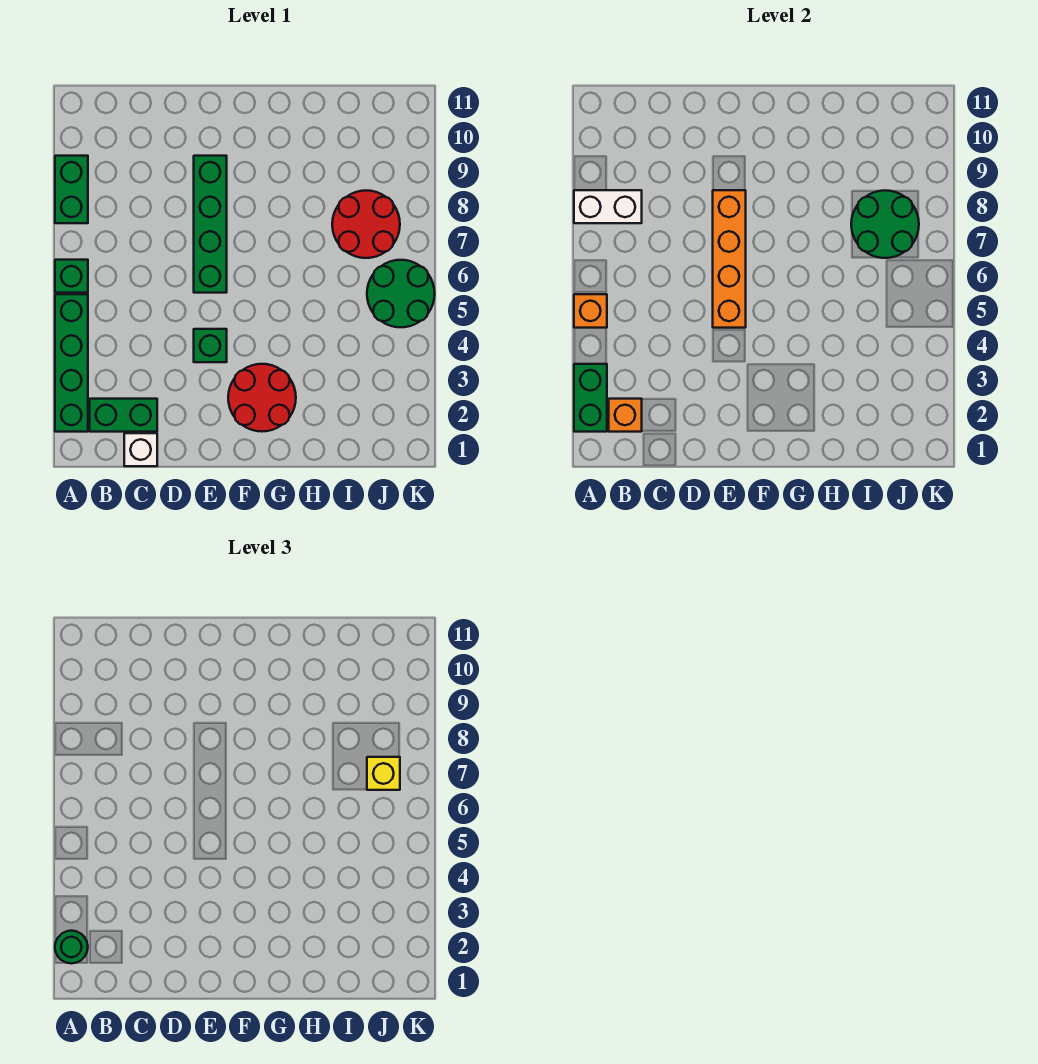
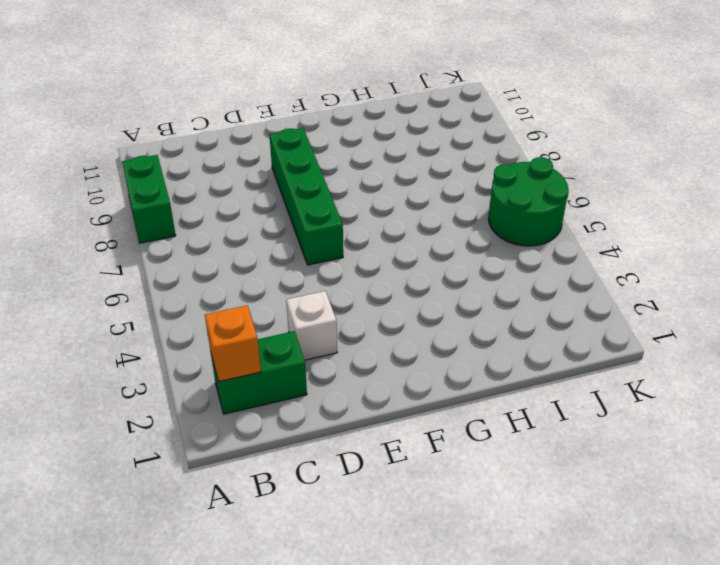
white brick D3 level 1 -> white brick C1 level 1
none -> green brick A2:A5 level 1
none -> green brick A6 level 1
none -> green brick E4 level 1

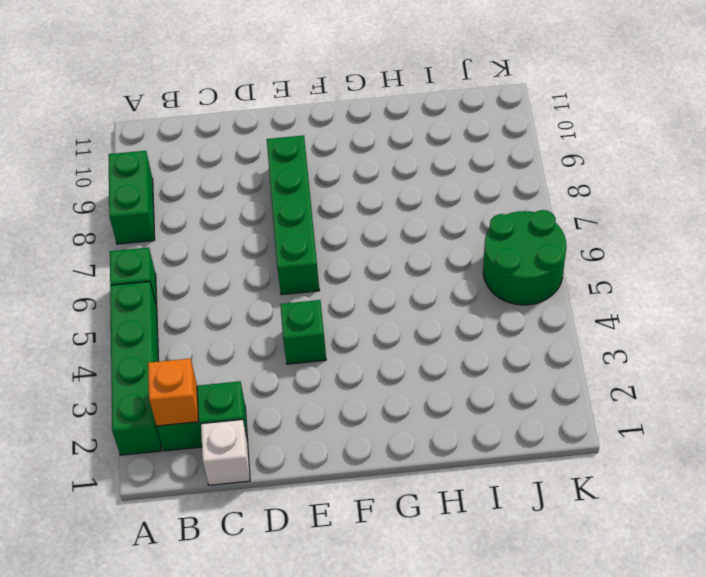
none -> red round brick F2:G3 level 1
none -> red round brick I7:J8 level 1
none -> green brick A2:A3 level 2

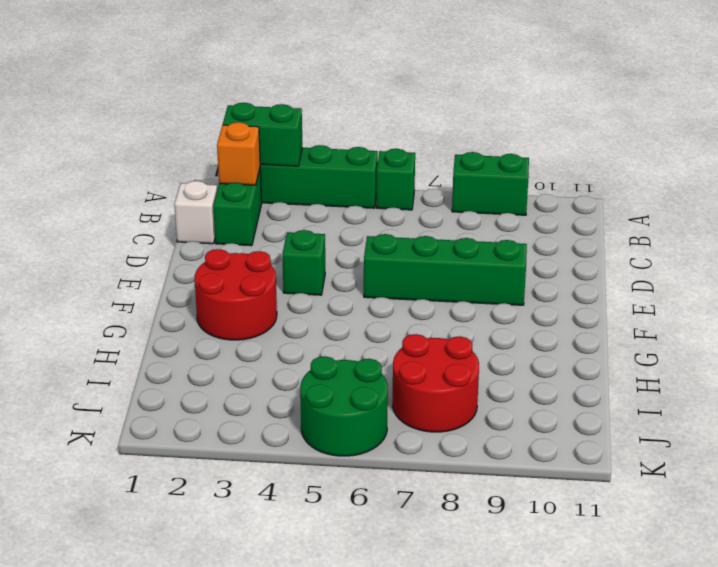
none -> orange brick A5 level 2
none -> white brick A8:B8 level 2
none -> orange brick E5:E8 level 2

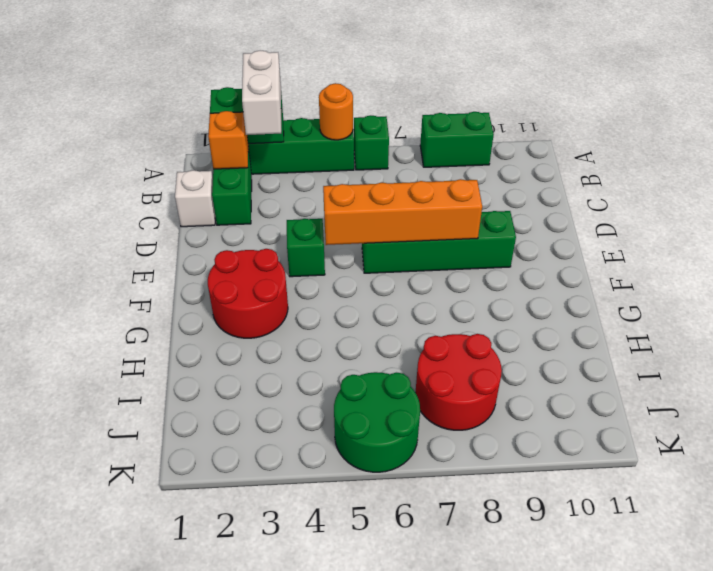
white brick A3:B3 level 3 -> white brick A8:B8 level 2
orange round brick A5 level 2 -> orange brick A5 level 2
none -> green round brick I7:J8 level 2
none -> green round brick A2 level 3
none -> yellow brick J7 level 3

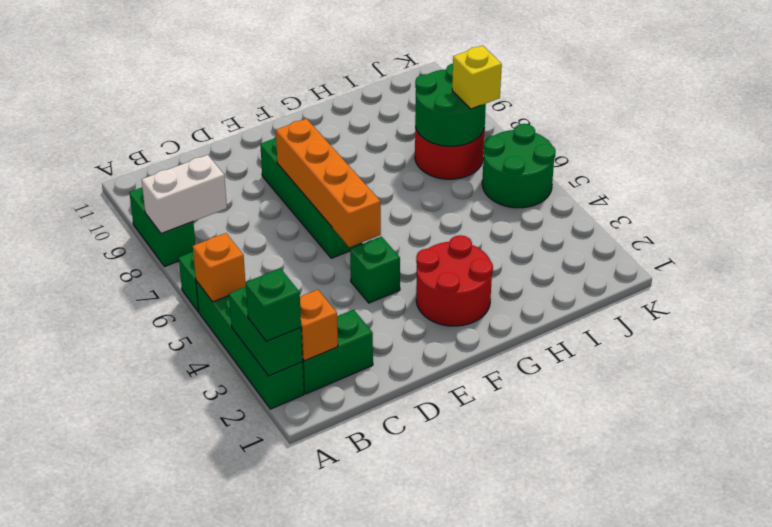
green brick A2 level 3 -> green round brick A2 level 3
none -> white brick C1 level 1

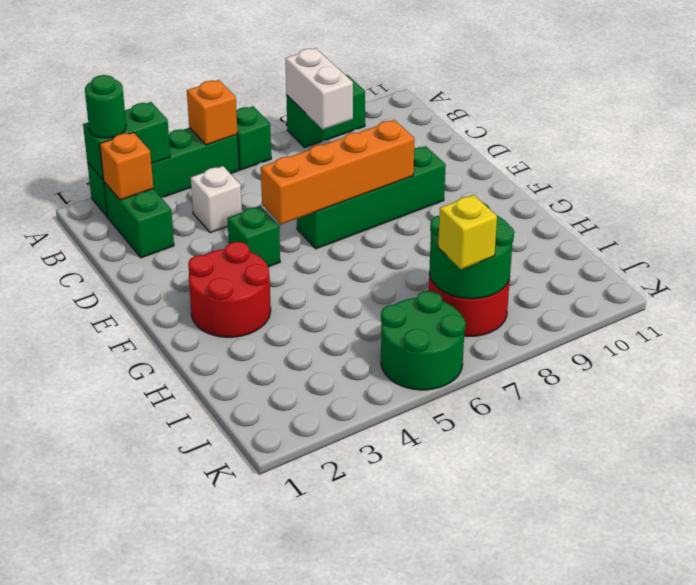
white brick C4 level 1 -> white brick C1 level 1

